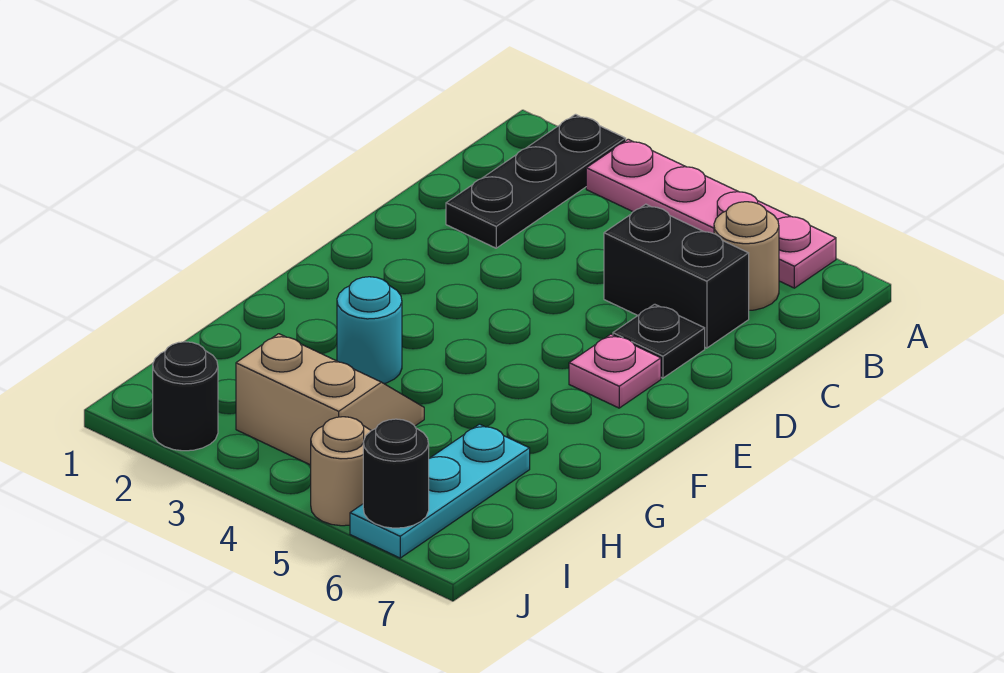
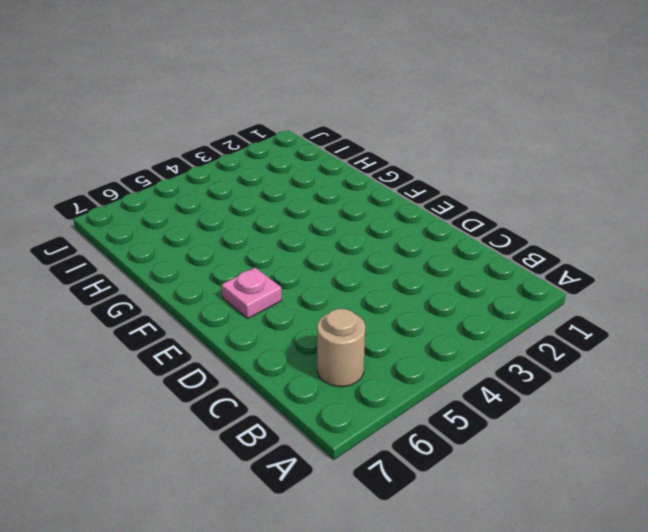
none -> black plate A2:C2 level 1
none -> pink plate A3:A6 level 1
none -> black brick C5:C6 level 1

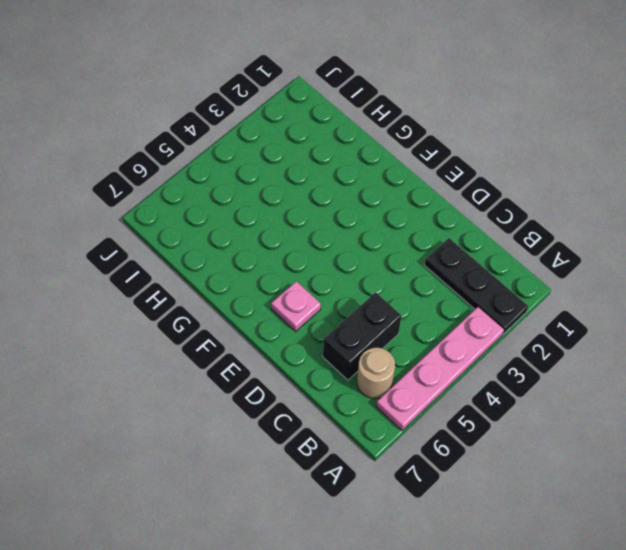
none -> black plate D6 level 1
none -> cyan round brick G3 level 1
none -> tan slope H3:I4 level 1 top I

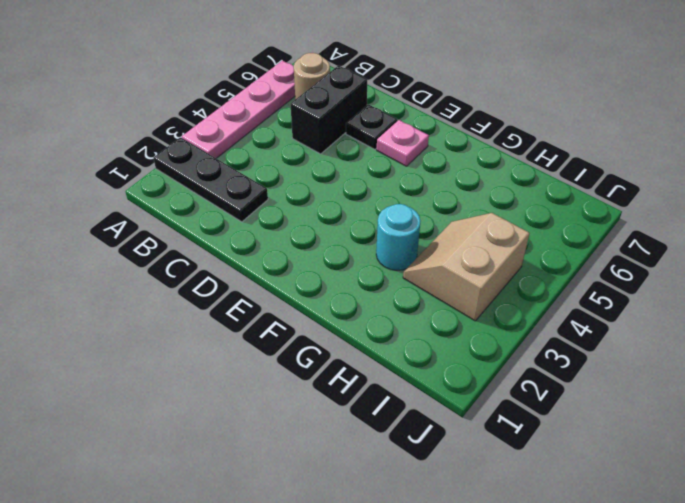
none -> cyan plate H6:J6 level 1
none -> black round brick J2 level 1
none -> tan round brick J5 level 1

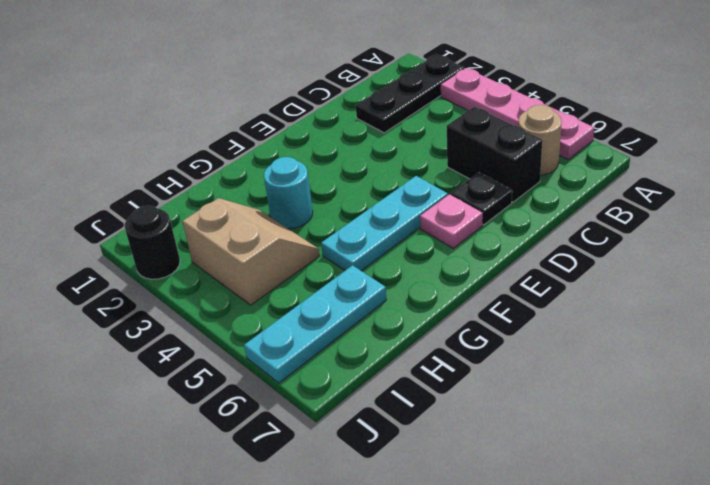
cyan plate E5:G5 level 1 -> none
none -> tan round brick J5 level 1
none -> black round brick J6 level 2

